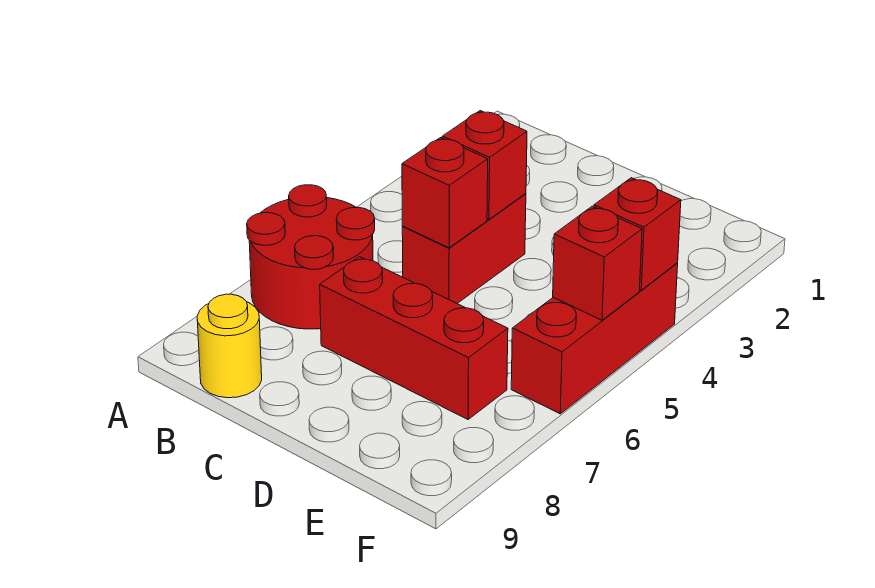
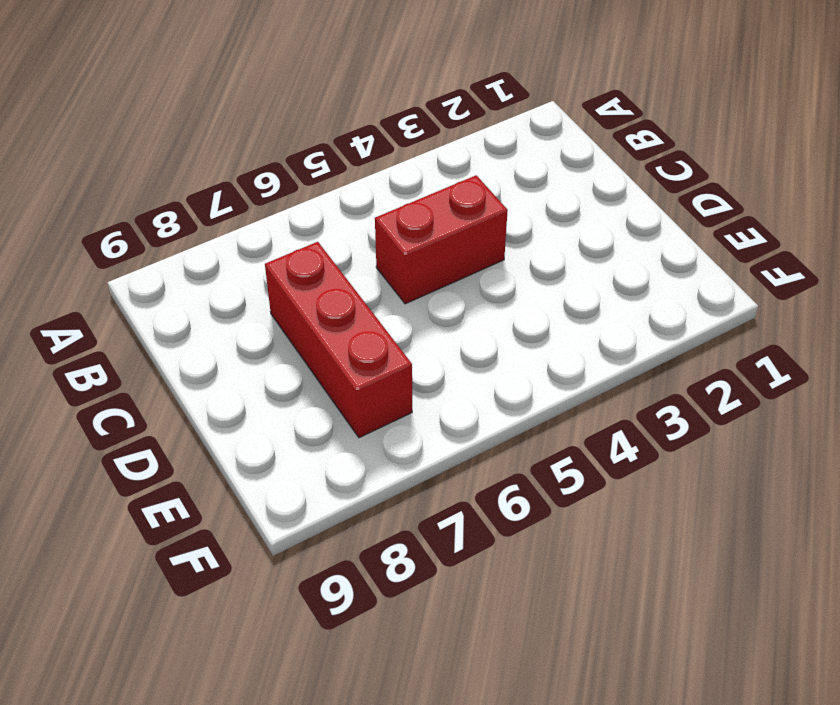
none -> red round brick A6:B7 level 1
none -> yellow round brick B9 level 1

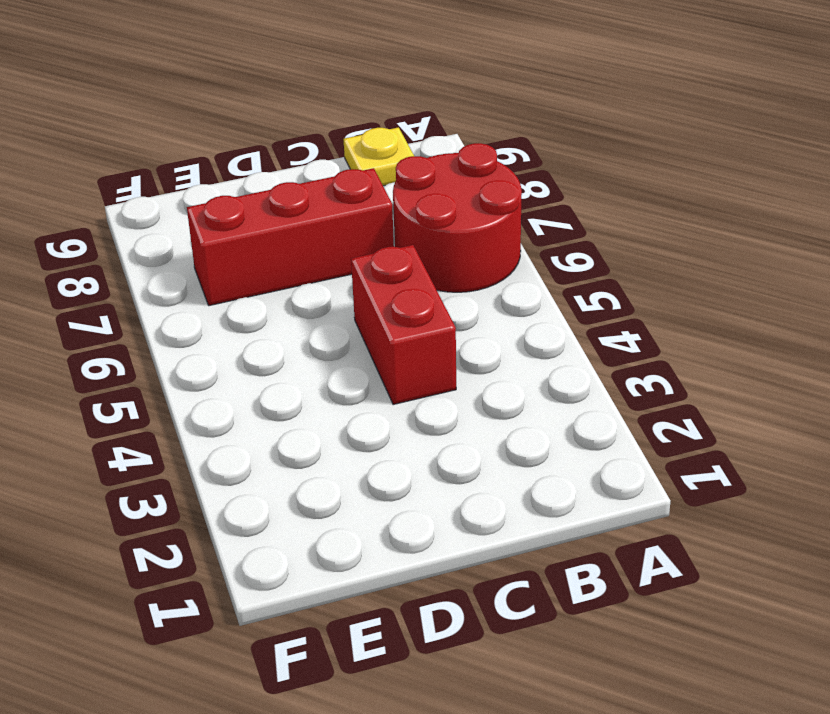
yellow plate B9 level 1 -> yellow round brick B9 level 1
none -> red brick F4:F6 level 1
none -> red brick C4 level 2

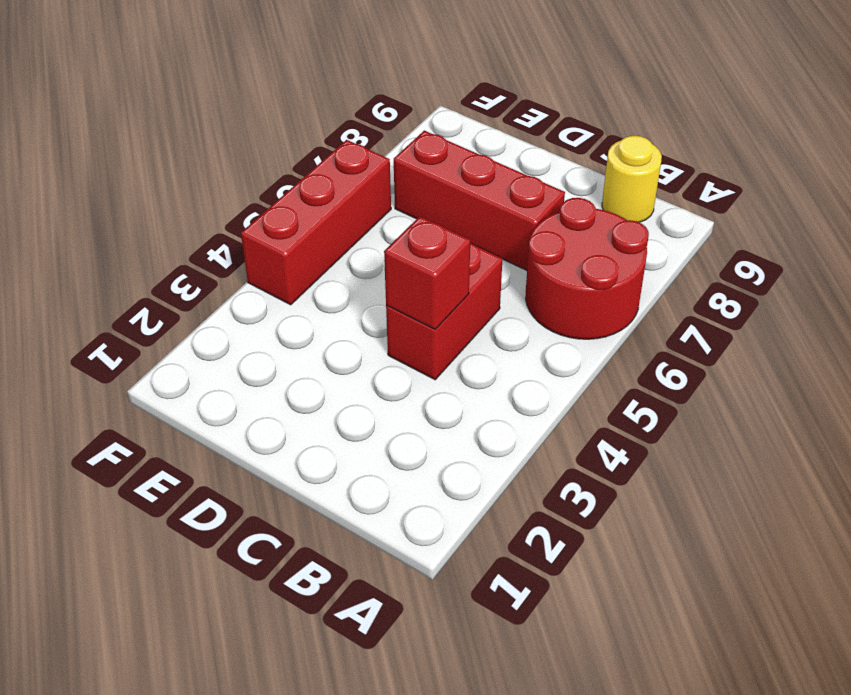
none -> red brick C5 level 2
none -> red brick F4 level 2

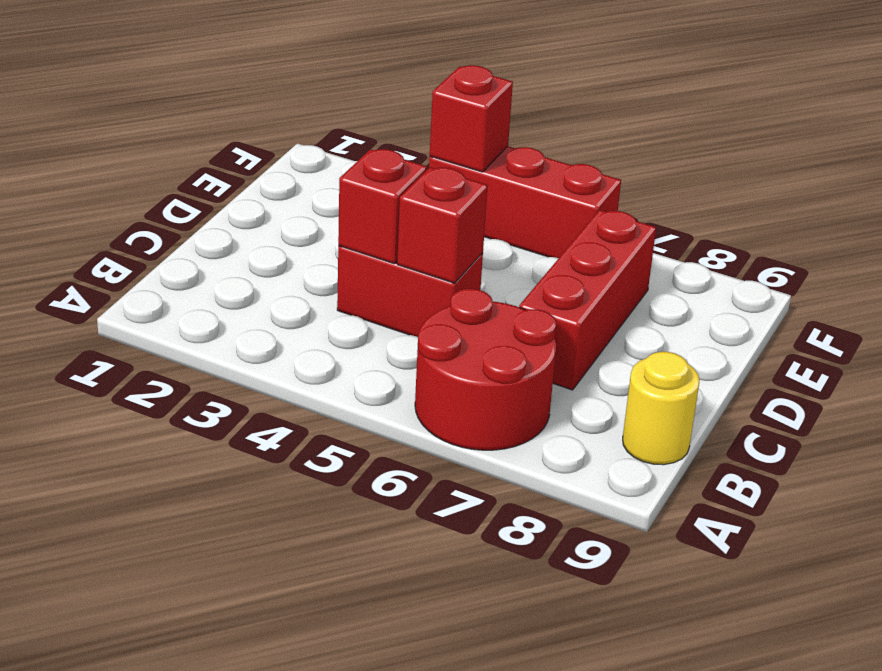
none -> red brick F5 level 2

